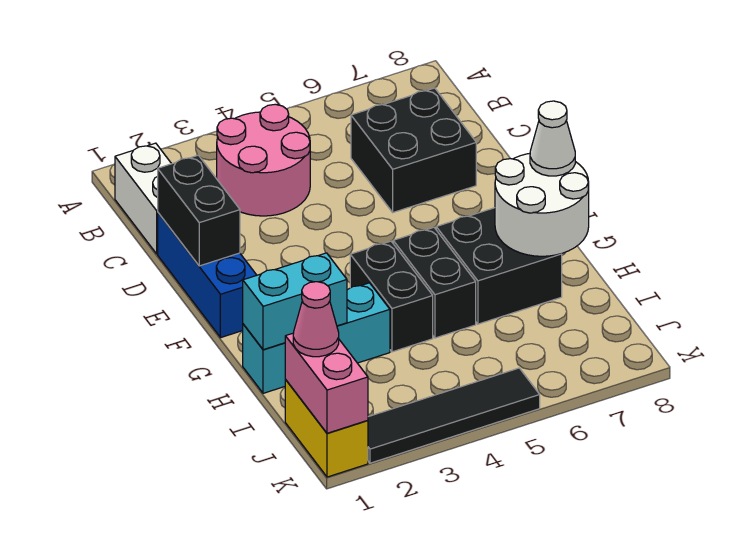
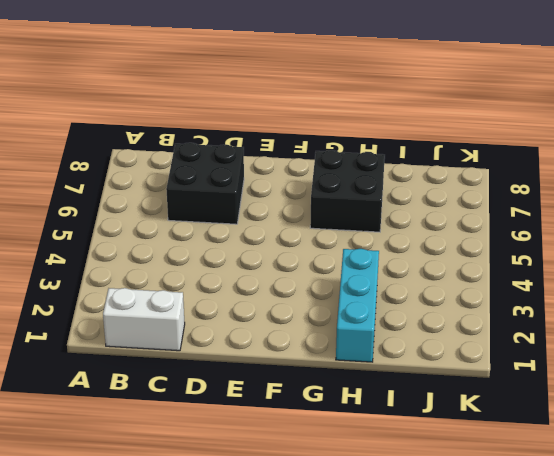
none -> pink round brick B3:C4 level 1
none -> blue brick D1:F1 level 1
none -> black brick G4:H4 level 1

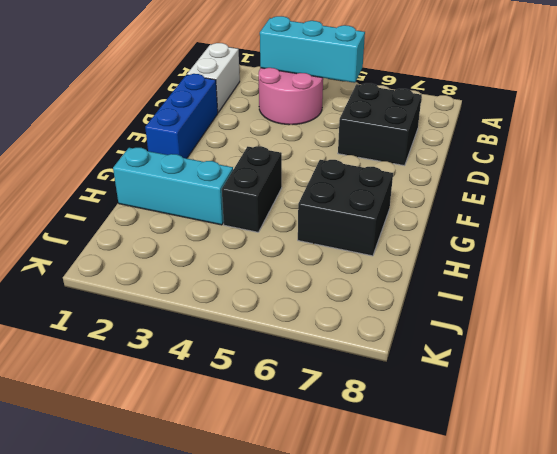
cyan brick B3:B5 level 2 -> none
none -> black brick G5:H5 level 1
none -> yellow brick J1:K1 level 1
none -> black tile K2:K5 level 1

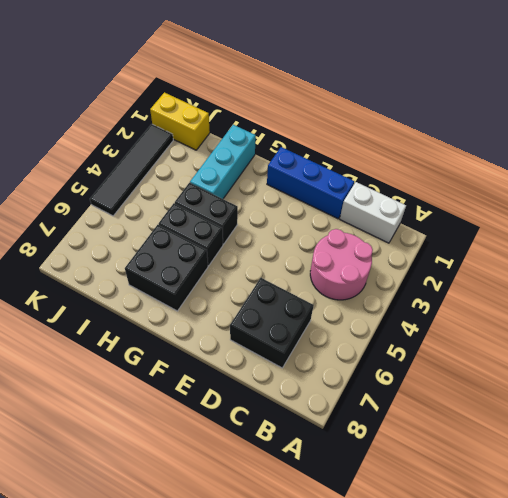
none -> black brick D1:E1 level 2
none -> white round brick G7:H8 level 2
none -> cyan brick H1:H2 level 2

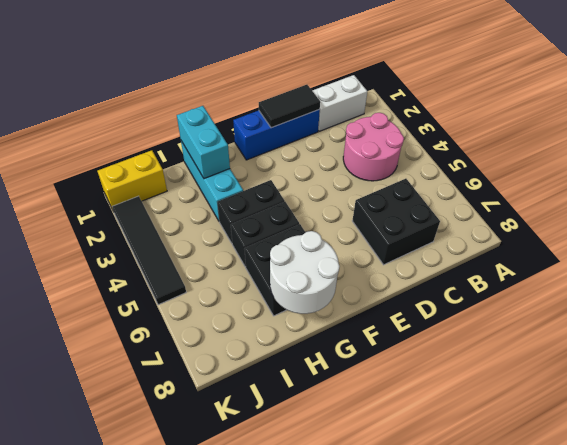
black tile D1:E1 level 2 -> black brick D1:E1 level 2
none -> pink brick J1:K1 level 2
none -> white cone G8 level 3
none -> pink cone J1 level 3

